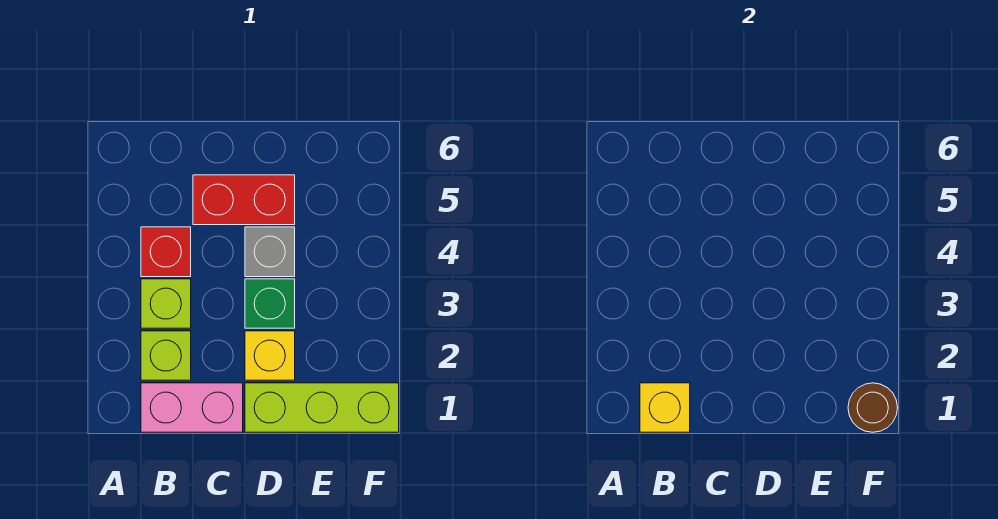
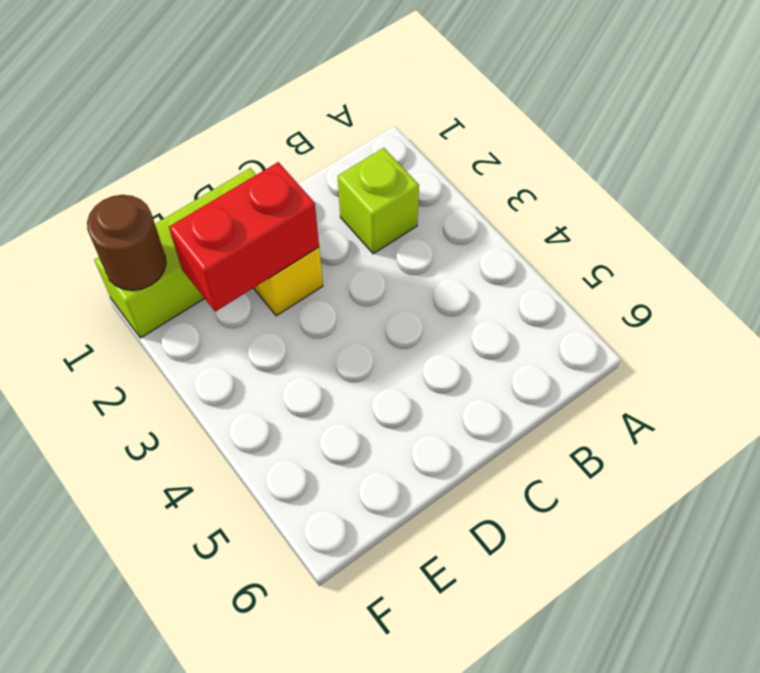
red brick D2:E2 level 2 -> red brick C5:D5 level 1
none -> pink brick B1:C1 level 1
none -> lime brick B3 level 1

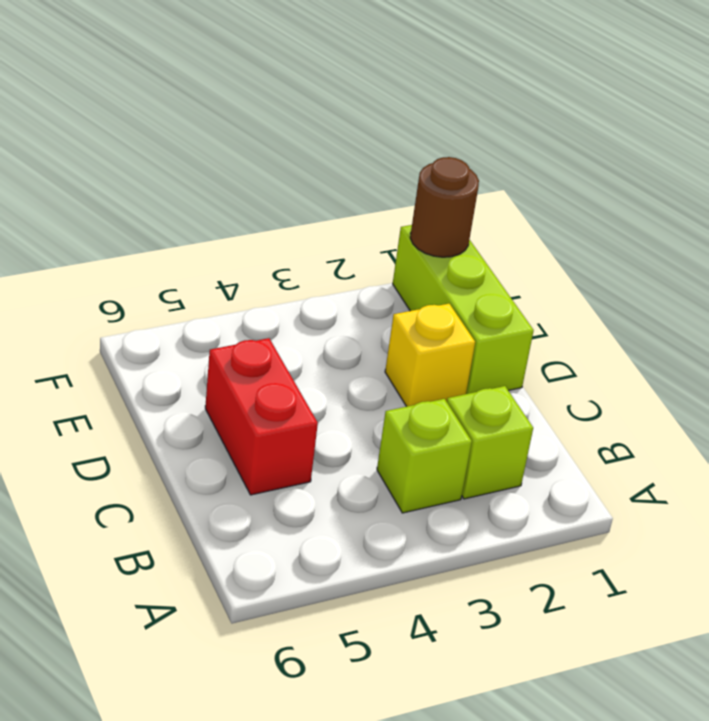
none -> pink brick B1:C1 level 1
none -> red brick B4 level 1

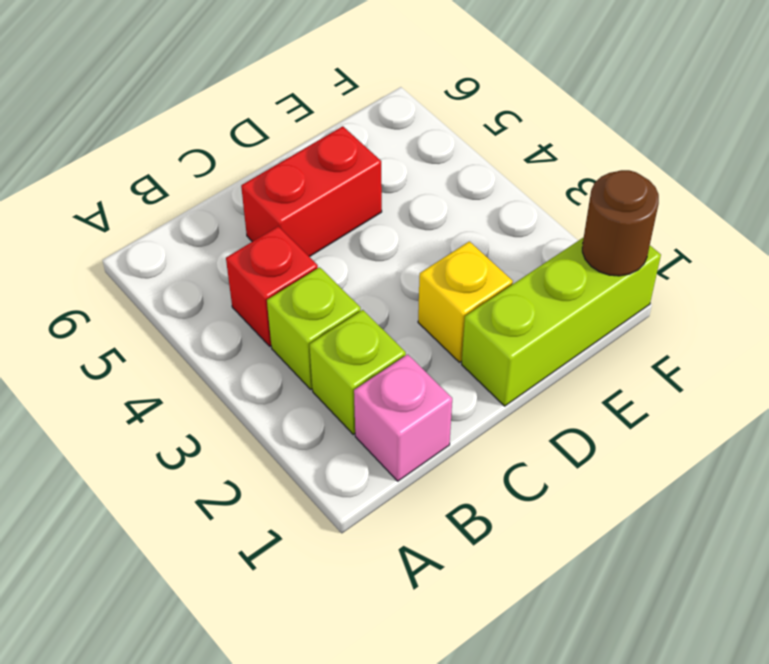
pink brick B1 level 1 -> pink brick B1:C1 level 1
none -> green brick D3 level 1
none -> grey brick D4 level 1

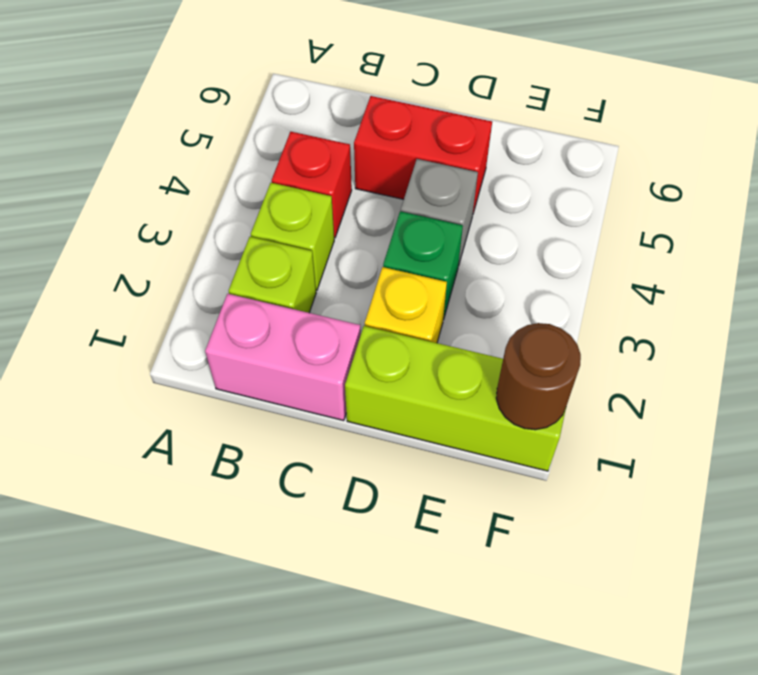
none -> yellow brick B1 level 2

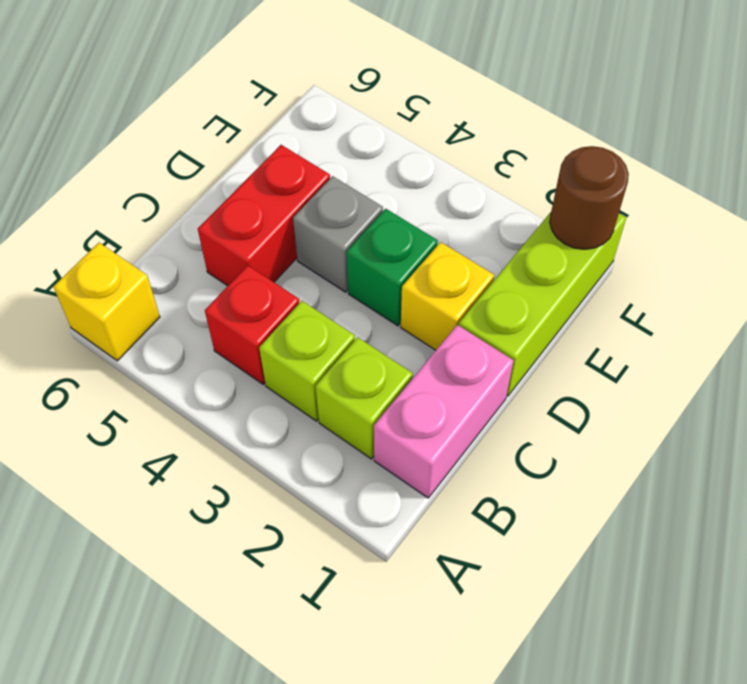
yellow brick A6 level 1 -> yellow brick B1 level 2

